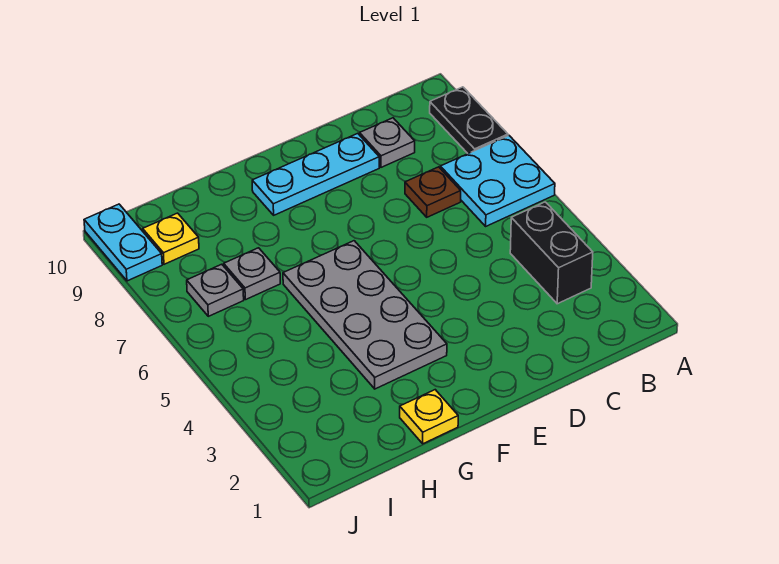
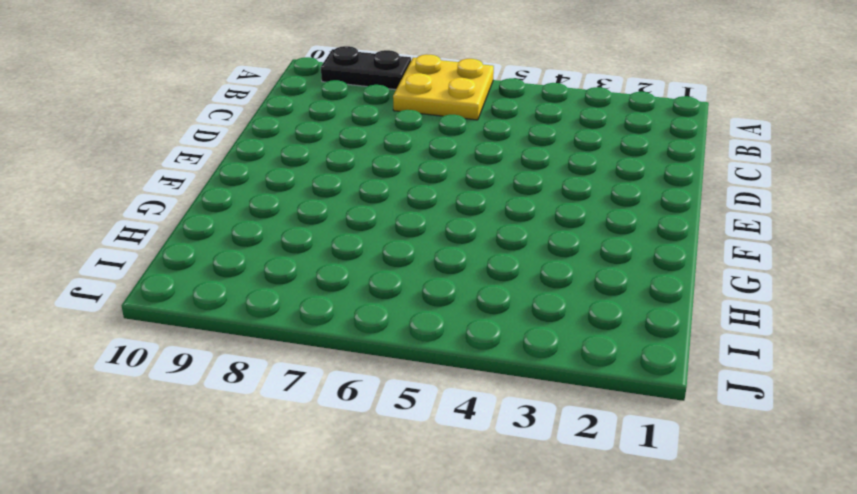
yellow plate A6:B7 level 1 -> cyan plate A6:B7 level 1
none -> black brick B3:B4 level 1
none -> brown plate C7 level 1
none -> grey plate C9 level 1

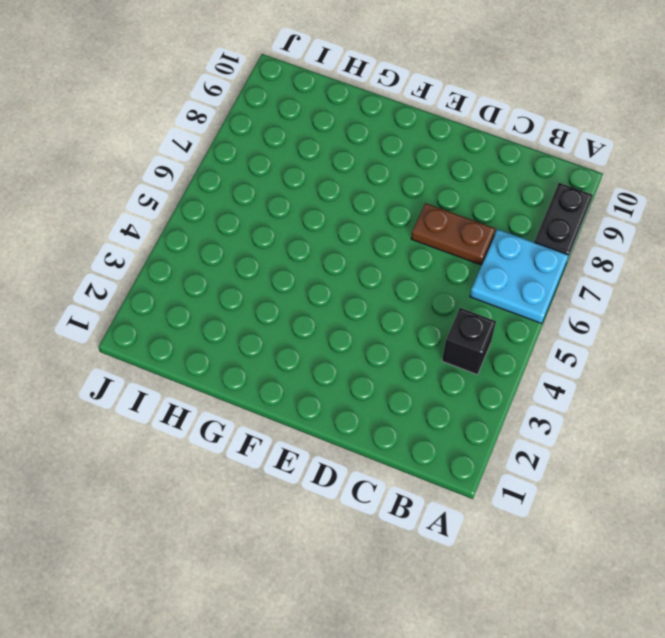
black brick B4 level 1 -> black brick B3:B4 level 1
brown plate C7:D7 level 1 -> brown plate C7 level 1
none -> grey plate C9 level 1
none -> cyan plate D9:F9 level 1
none -> grey plate F3:G6 level 1

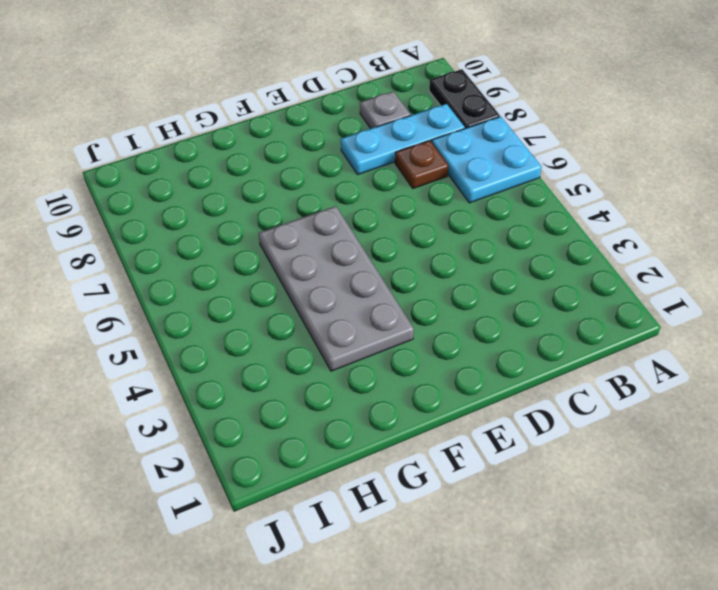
cyan plate B8:D8 level 1 -> cyan plate D9:F9 level 1
none -> black brick B3:B4 level 1
none -> yellow plate G1 level 1
none -> grey plate H7 level 1

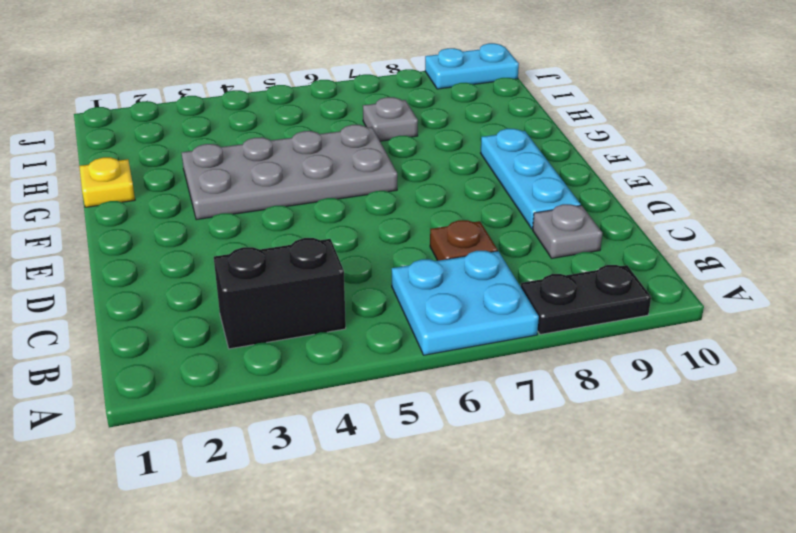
none -> grey plate I7 level 1
none -> yellow plate I9 level 1

